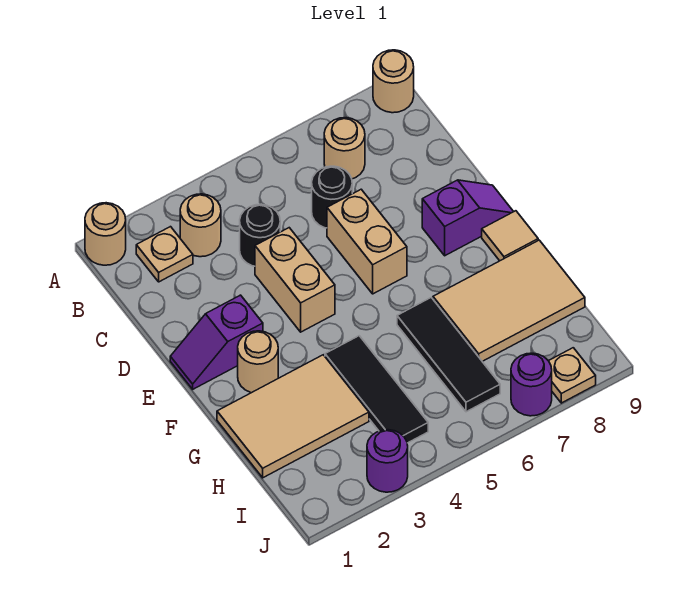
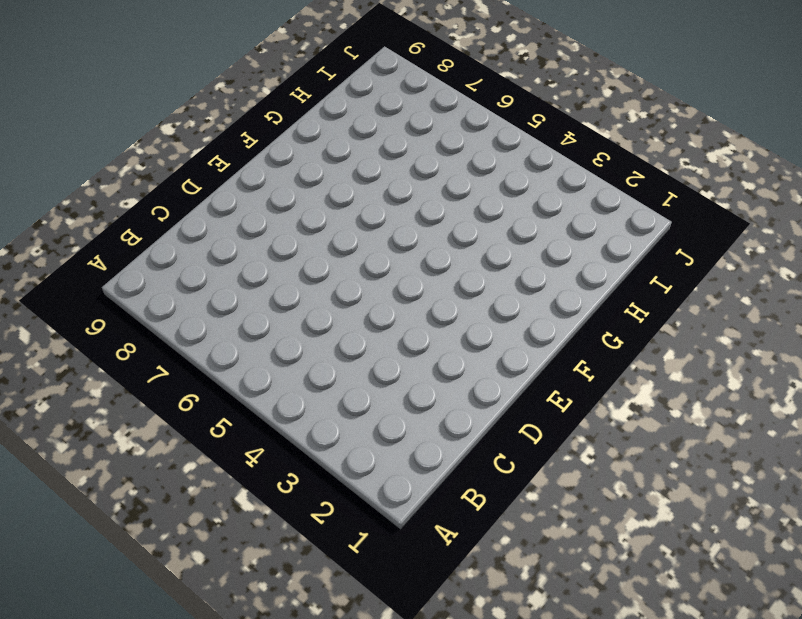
none -> tan round brick A1 level 1
none -> tan round brick A9 level 1
none -> tan plate B2 level 1

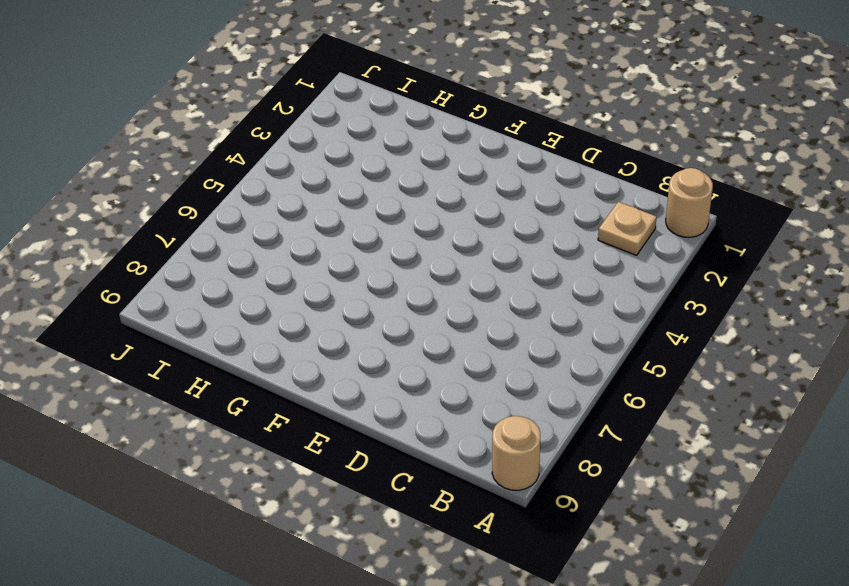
none -> tan round brick B3 level 1
none -> tan round brick B7 level 1
none -> black round brick C4 level 1

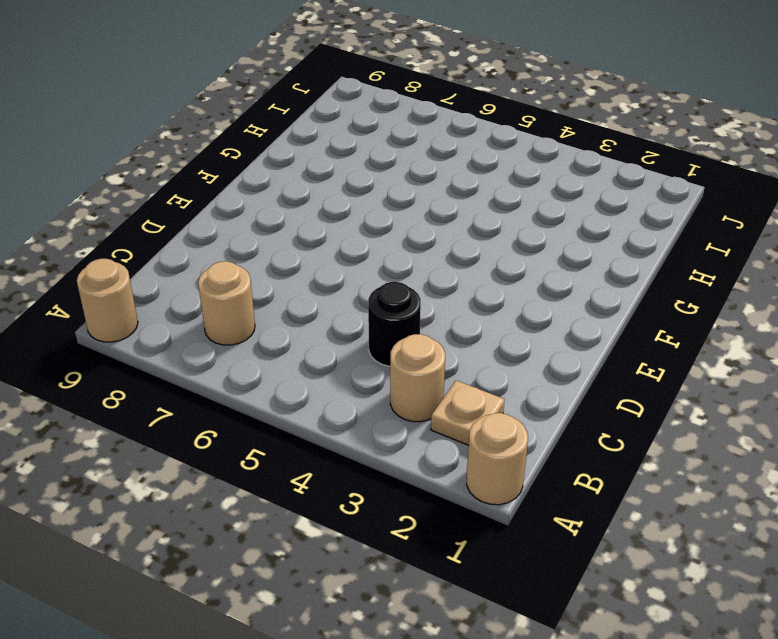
none -> black round brick C6 level 1
none -> tan brick D4:E4 level 1
none -> tan brick D6:E6 level 1

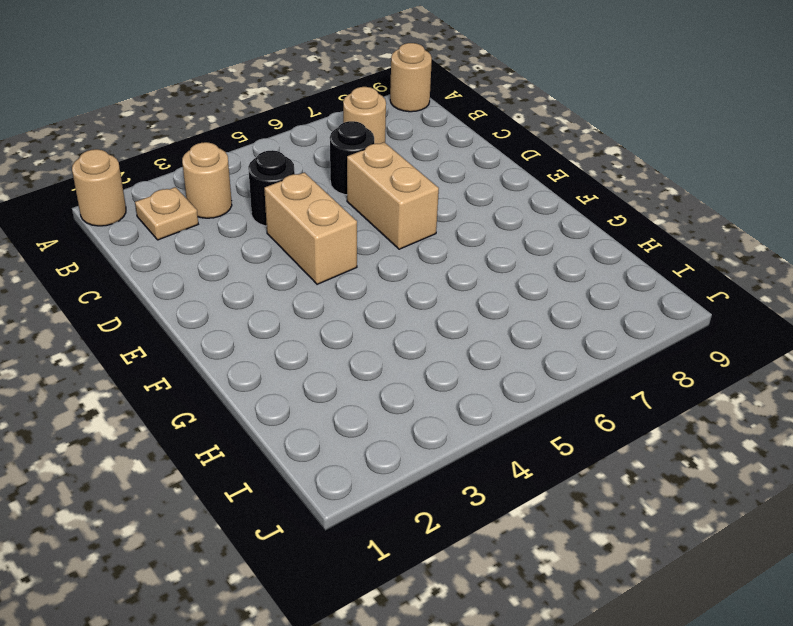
none -> purple slope E1:E2 level 1 top 2
none -> purple slope E8:E9 level 1 top 8
none -> tan round brick F2 level 1

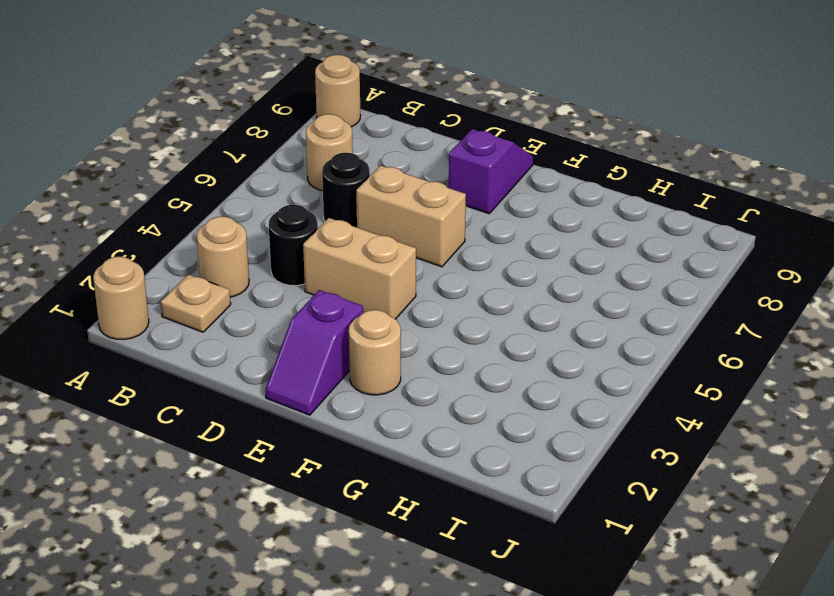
none -> tan tile F9 level 1
none -> tan tile G1:H3 level 1
none -> black tile G4:I4 level 1

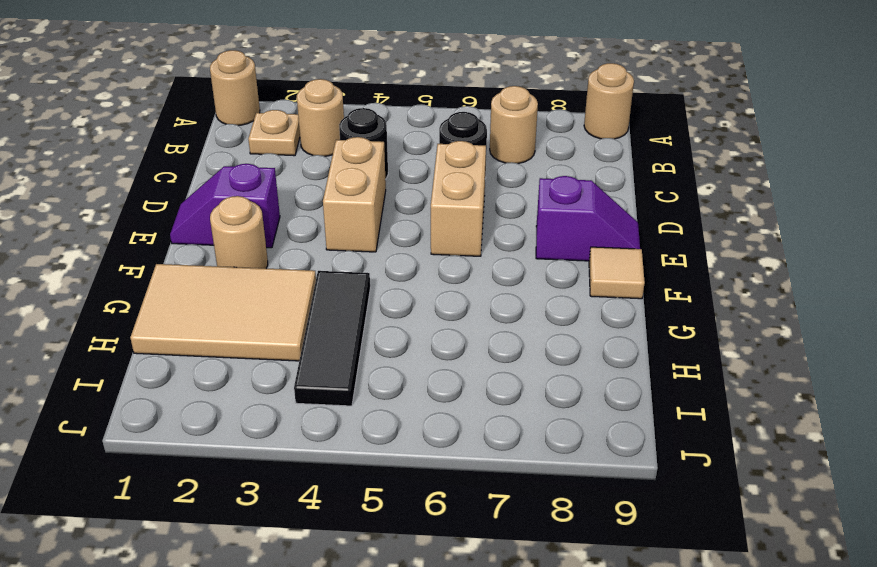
none -> black tile G6:I6 level 1
none -> tan tile G7:H9 level 1
none -> purple round brick J3 level 1

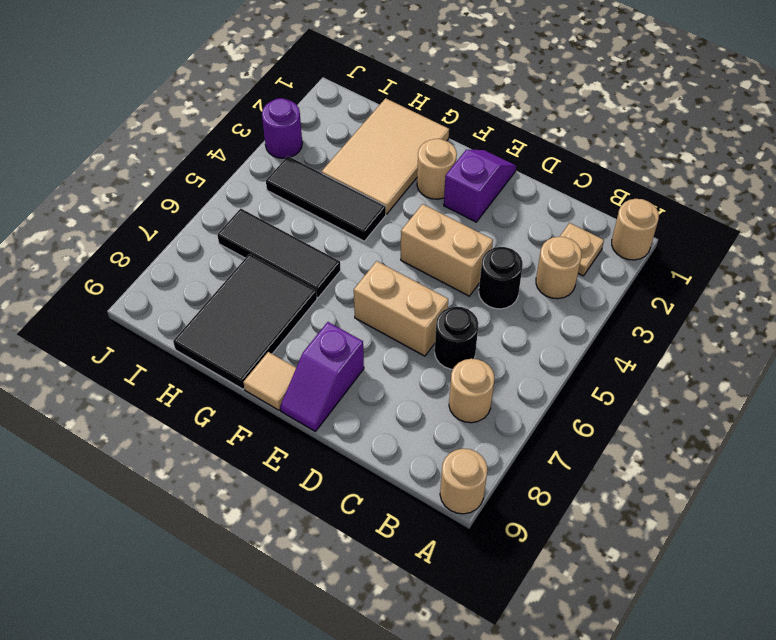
black tile G7:H9 level 1 -> tan tile G7:H9 level 1
none -> purple round brick J7 level 1
none -> tan plate J8 level 1

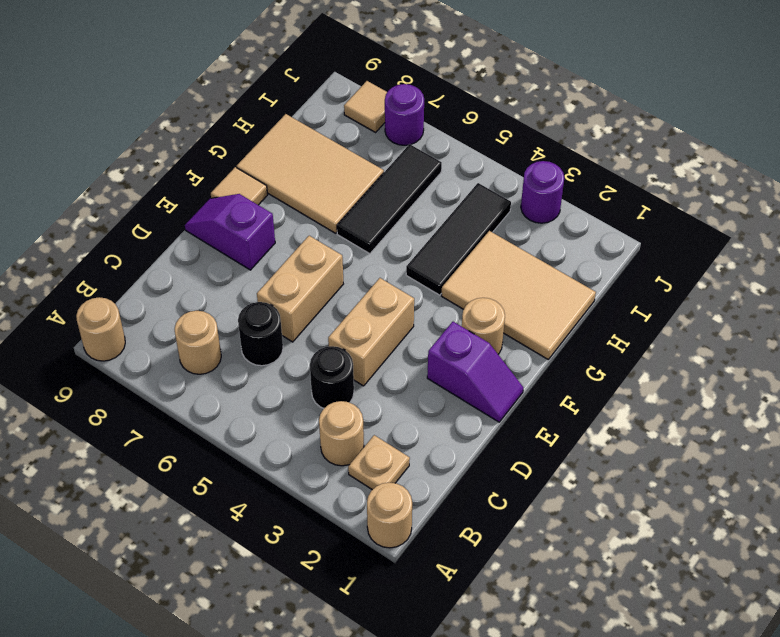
tan tile J8 level 1 -> tan plate J8 level 1

